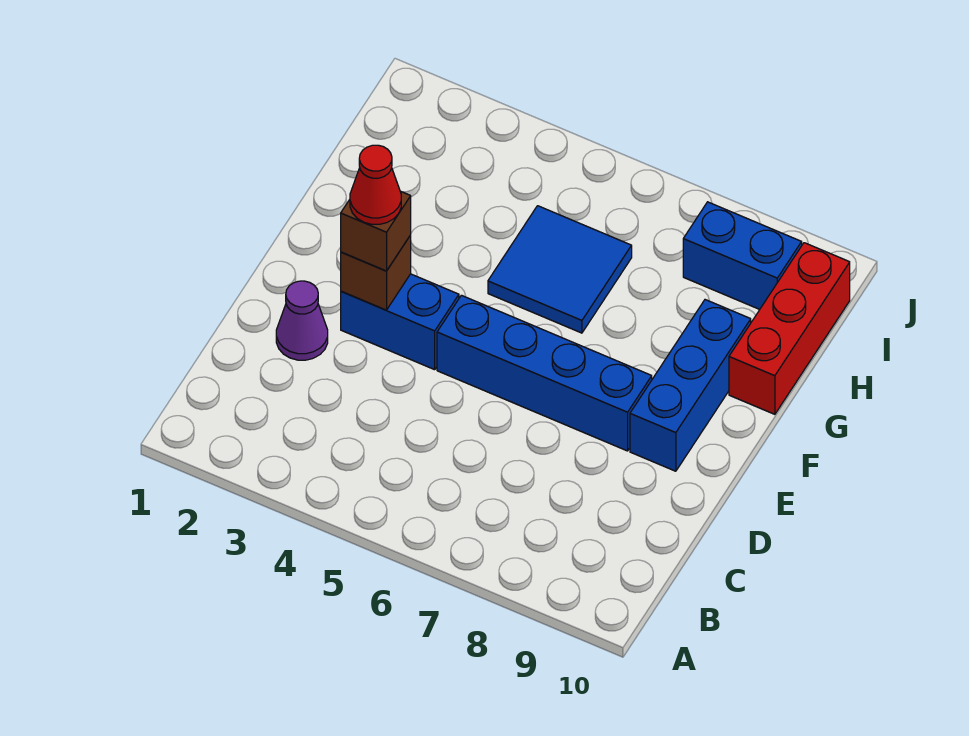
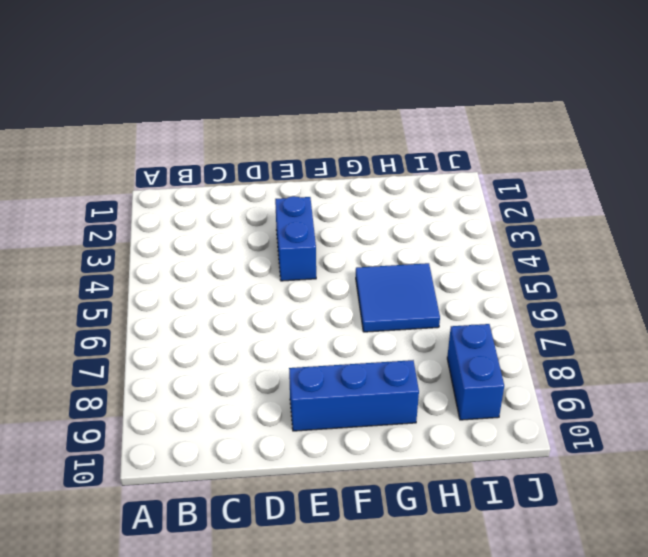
none -> purple cone D2 level 1
none -> blue brick E5:E8 level 1

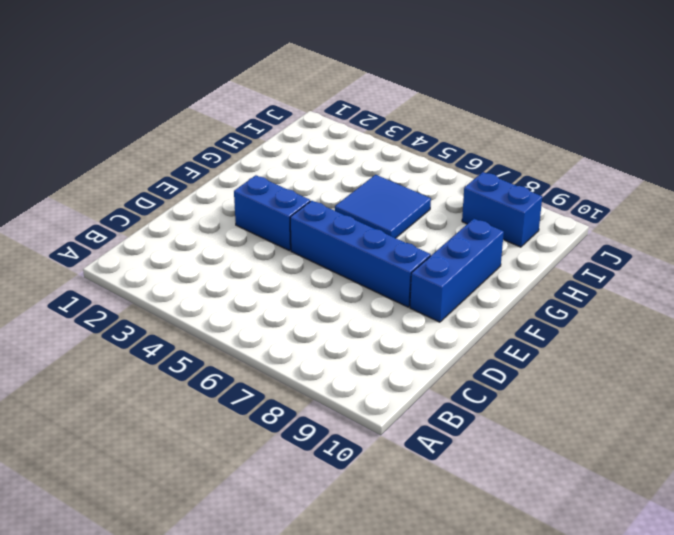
none -> purple cone D2 level 1
none -> red brick G10:I10 level 1

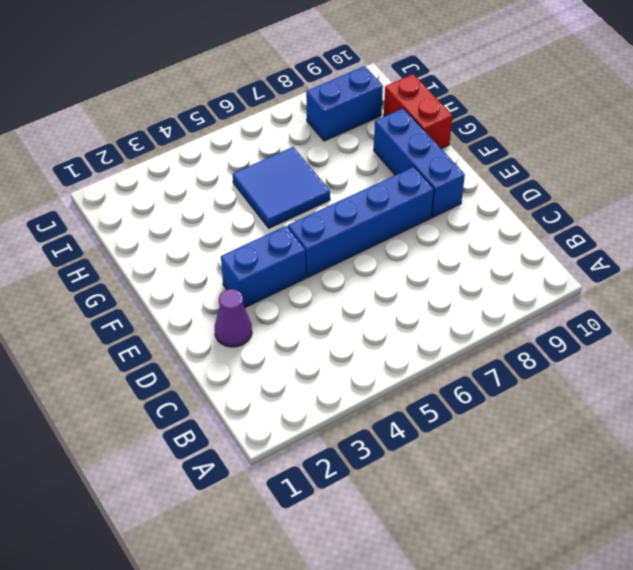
red brick G10:H10 level 1 -> red brick G10:I10 level 1
none -> brown brick E3 level 2
none -> brown brick E3 level 3

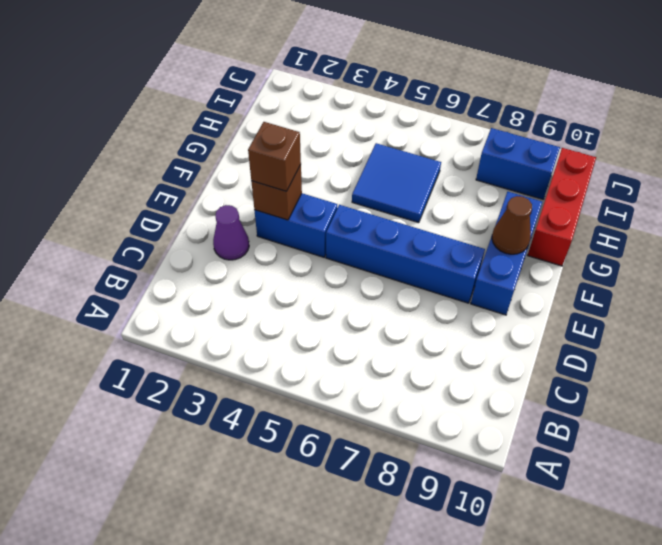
brown cone F9 level 2 -> none
none -> red cone E3 level 4

